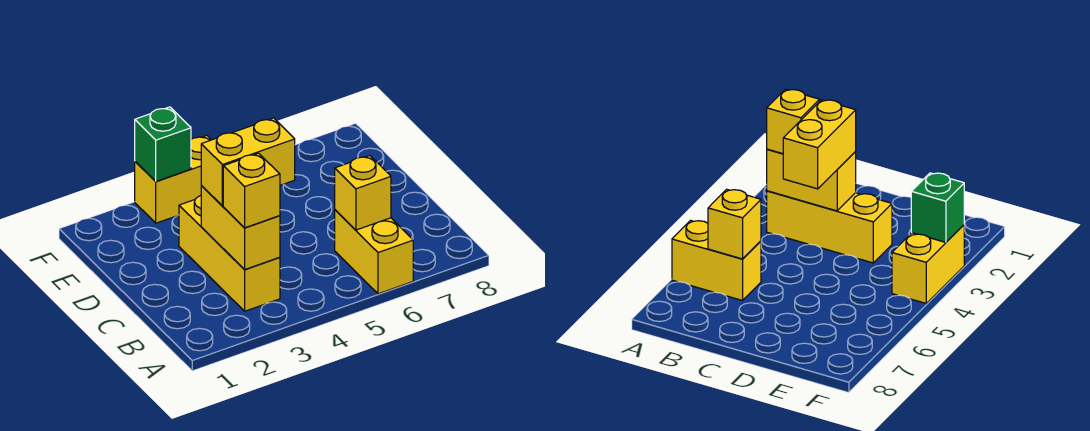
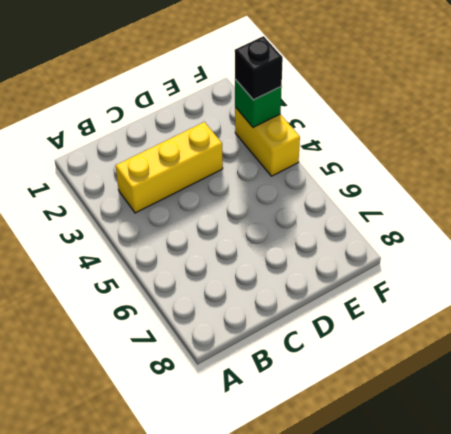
black brick F3 level 3 -> none
none -> yellow brick A6:B6 level 1
none -> yellow brick B3:C3 level 2

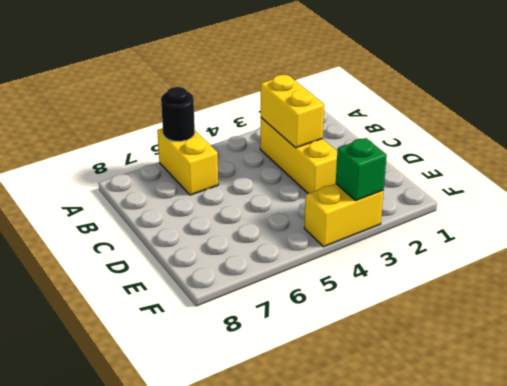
black round brick A6 level 2 -> none
none -> yellow brick B6 level 2
none -> yellow brick B3 level 3

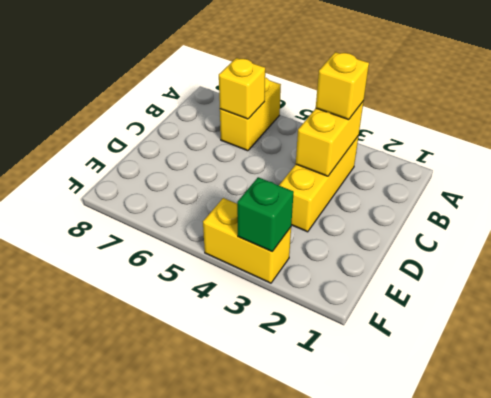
none -> yellow brick C3:C4 level 3

